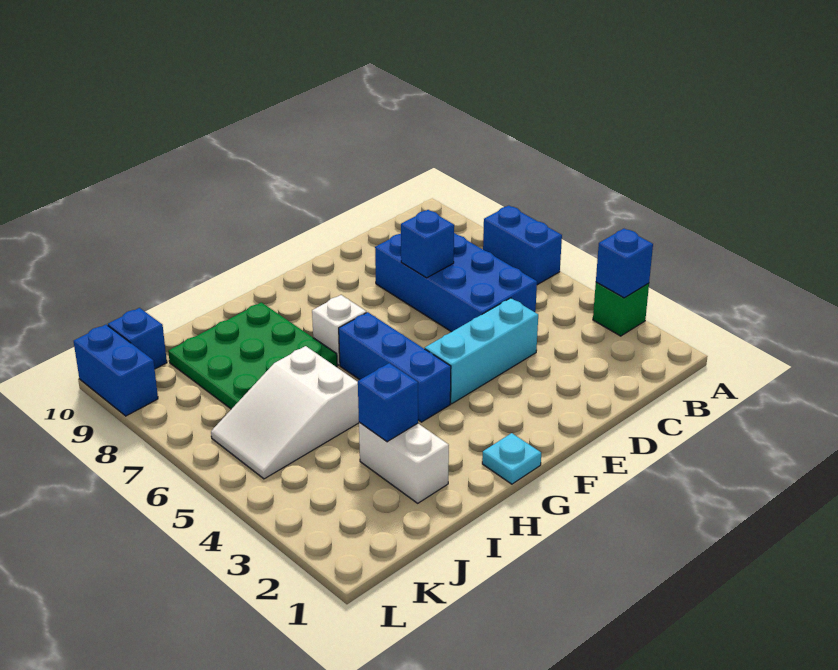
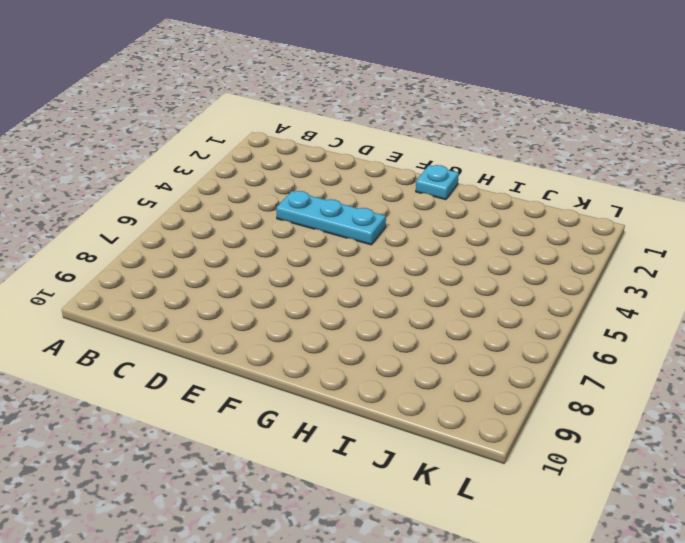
cyan plate D4:F4 level 1 -> cyan brick D4:F4 level 1
none -> green brick A3 level 1
none -> blue brick A6:A7 level 1
none -> blue brick C5:D8 level 1

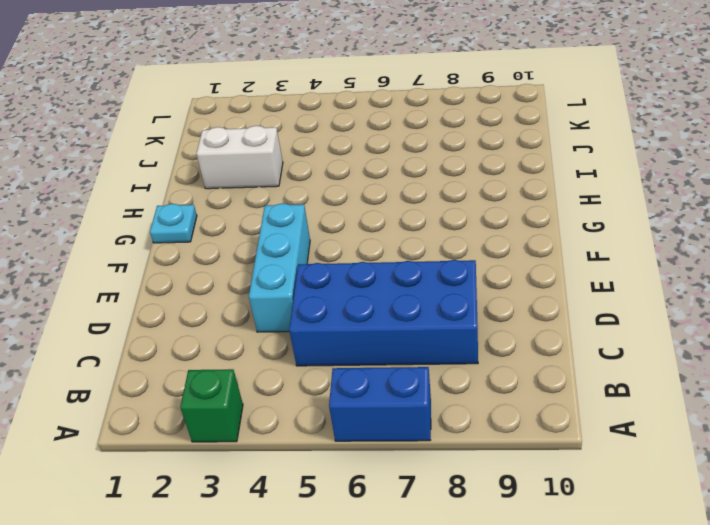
none -> blue brick G4:G6 level 1
none -> white brick G7 level 1
none -> green plate H7:J9 level 1

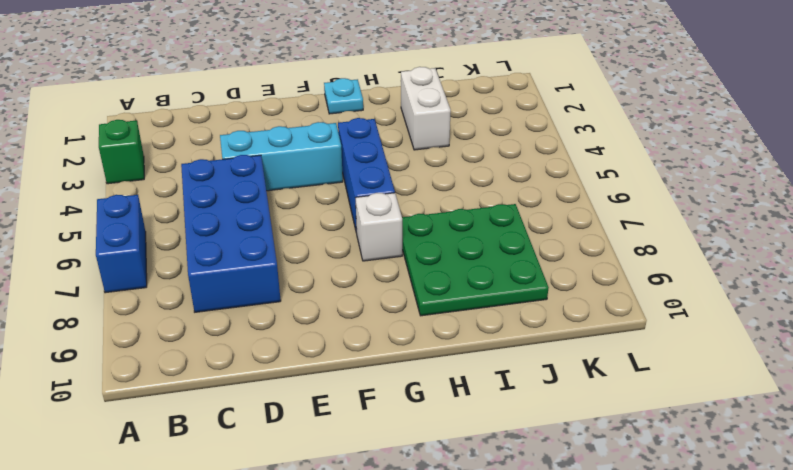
none -> white slope I5:K6 level 1 top I
none -> blue brick K10 level 1
none -> blue brick L9:L10 level 1

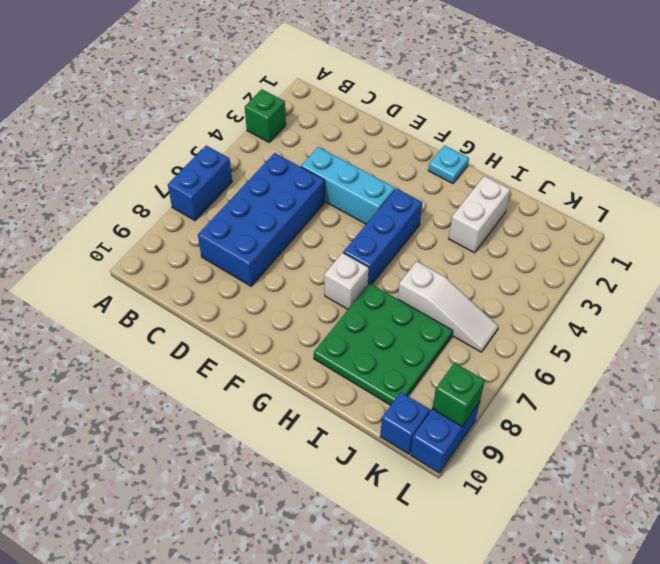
white slope I6:K6 level 1 top I -> white slope I5:K6 level 1 top I
green brick L9 level 2 -> none
none -> blue brick A3 level 2
none -> blue brick D7 level 2
none -> blue brick I3 level 2

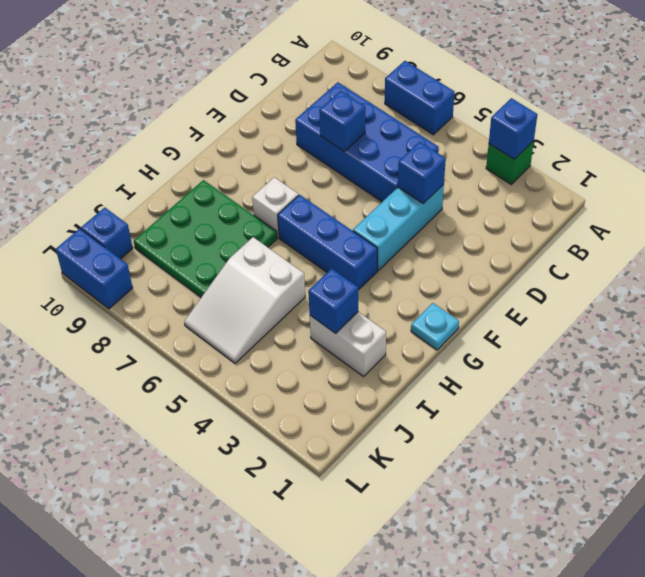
blue brick D4 level 2 -> none

